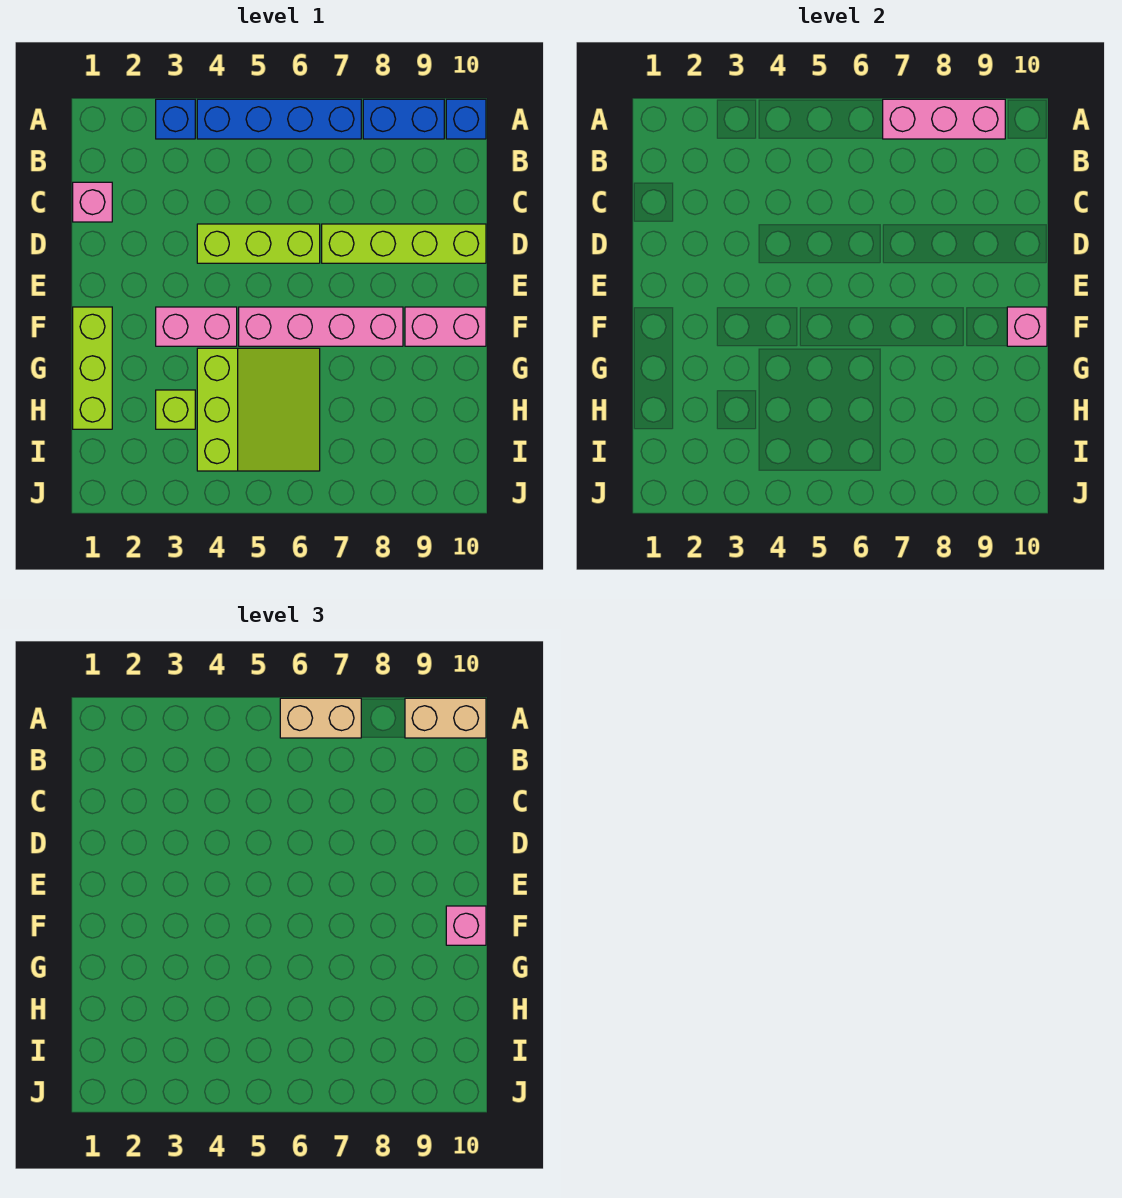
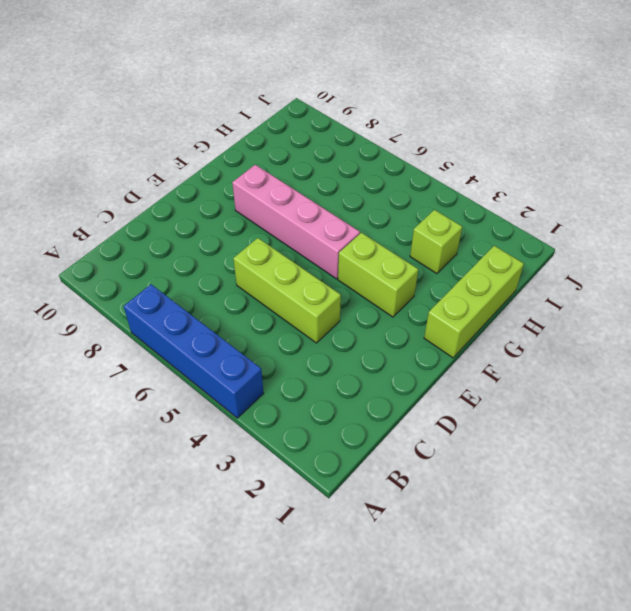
lime brick F3:F4 level 1 -> pink brick F3:F4 level 1
none -> blue brick A3 level 1
none -> blue brick A8:A9 level 1
none -> blue brick A10 level 1

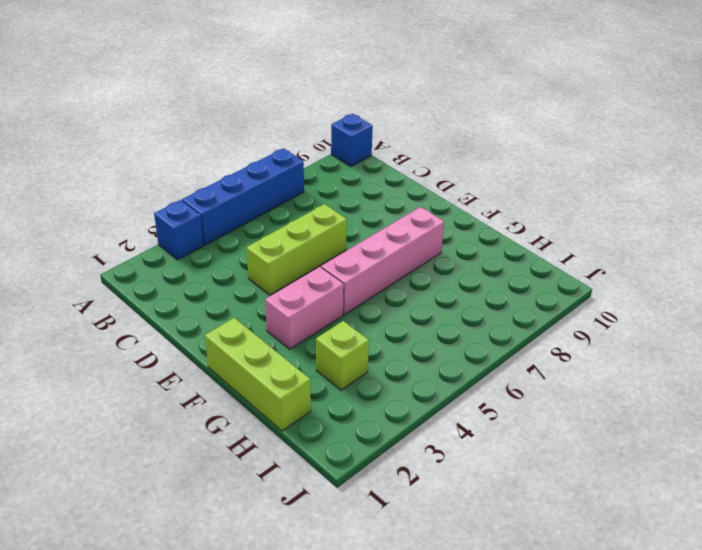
none -> blue brick A8:A9 level 1
none -> pink brick C1 level 1
none -> lime brick D7:D10 level 1

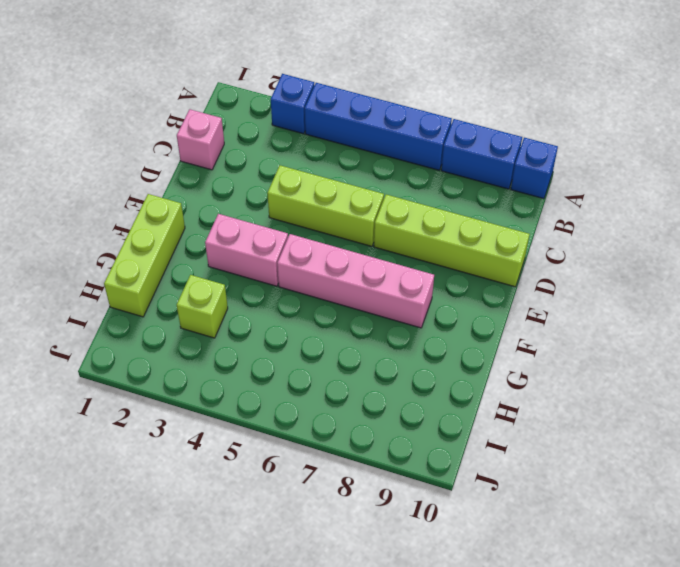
none -> pink brick F9:F10 level 1
none -> lime slope G4:I6 level 1 top 4
none -> pink brick A7:A9 level 2

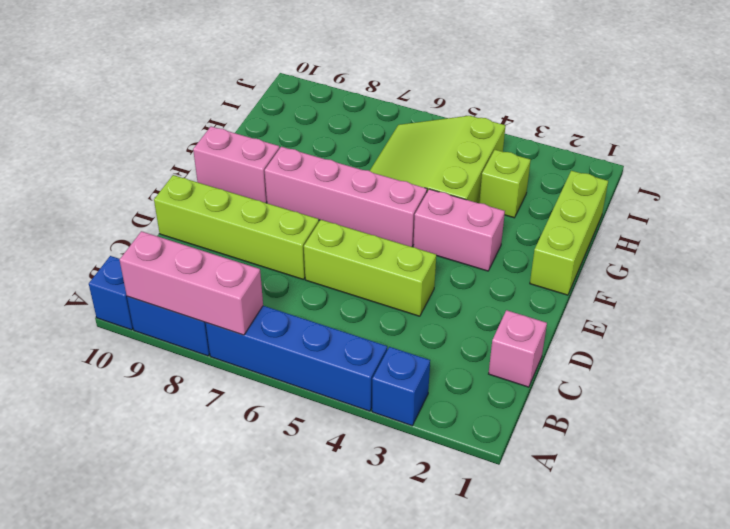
none -> pink brick F10 level 2
none -> tan brick A6:A7 level 3
none -> tan brick A9:A10 level 3

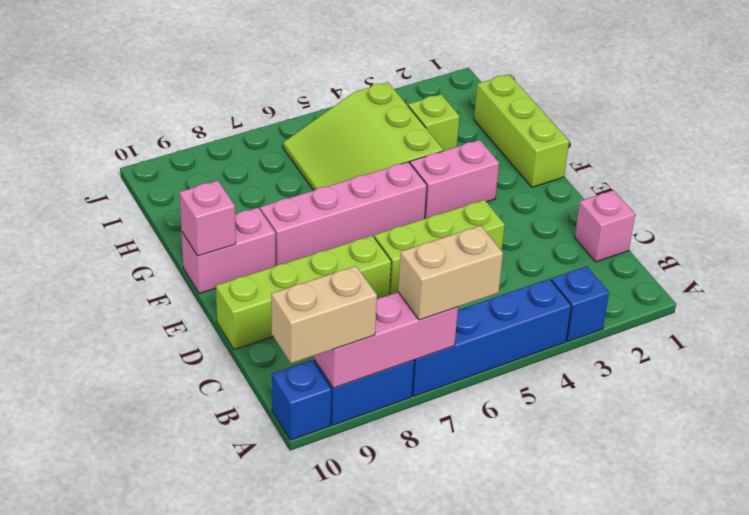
none -> pink brick F10 level 3

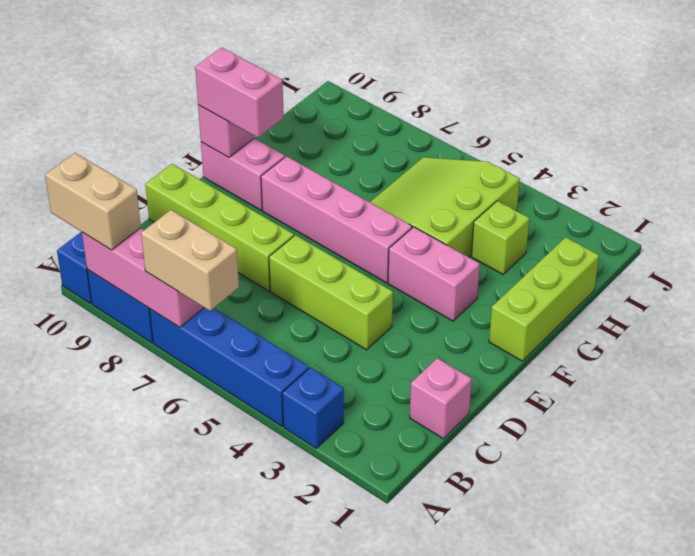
pink brick F9:F10 level 3 -> pink brick F10 level 3

